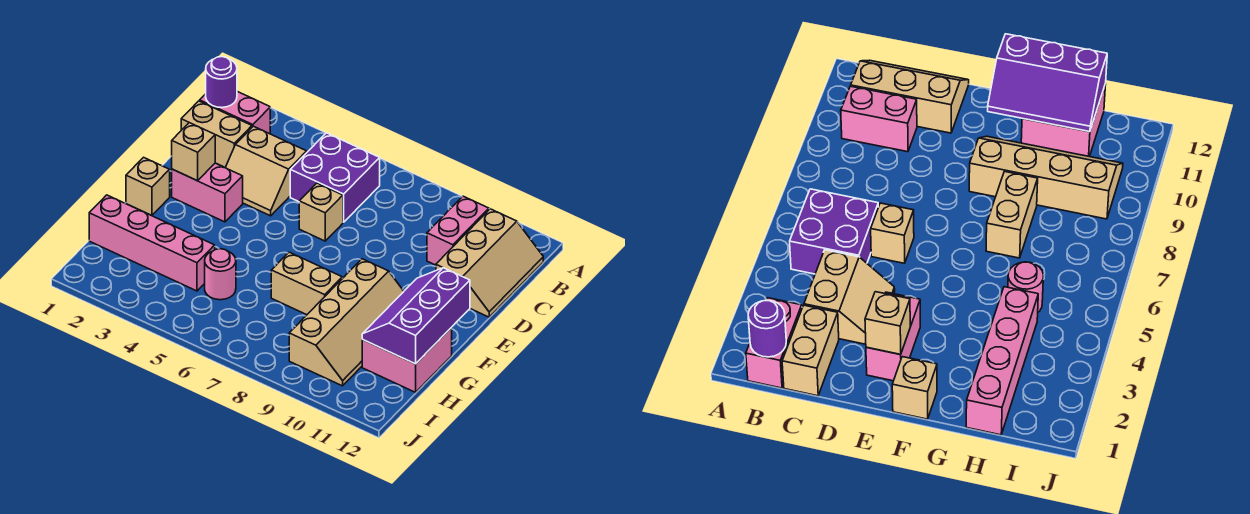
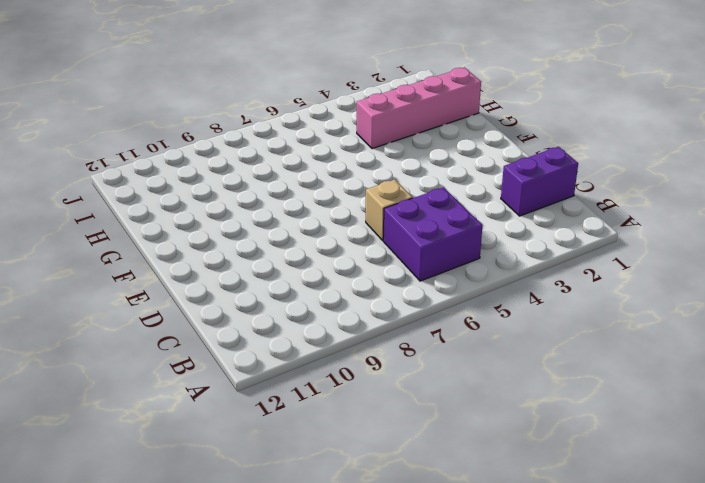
purple brick C1:C2 level 1 -> tan brick C1:C2 level 1
none -> pink brick B1:B2 level 1
none -> pink brick B10:C10 level 1
none -> tan slope B11:D12 level 1 top 11

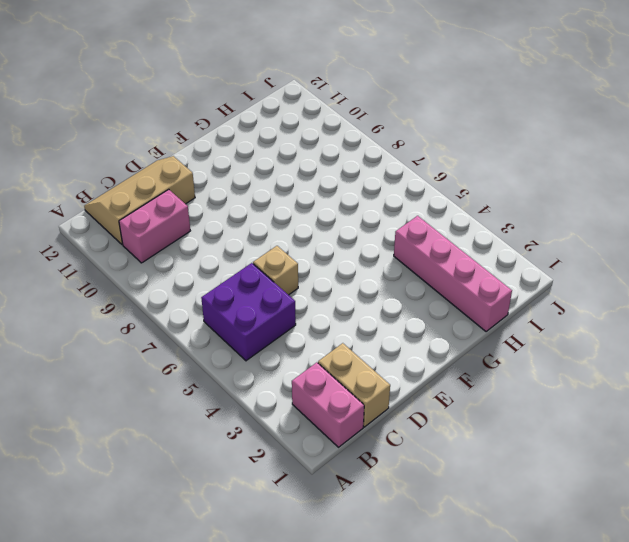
none -> tan slope C3:D4 level 1 top C
none -> pink brick E2:E3 level 1
none -> tan brick F1 level 1

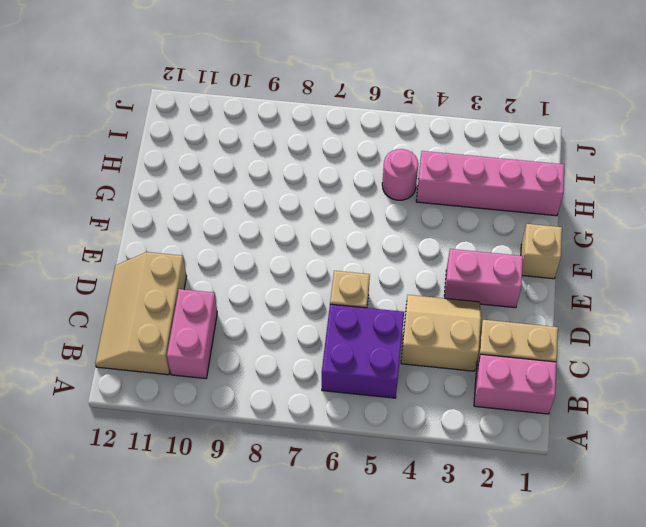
none -> tan slope F9:I10 level 1 top 9
none -> tan brick G7:G8 level 1
none -> pink brick G11:H12 level 1

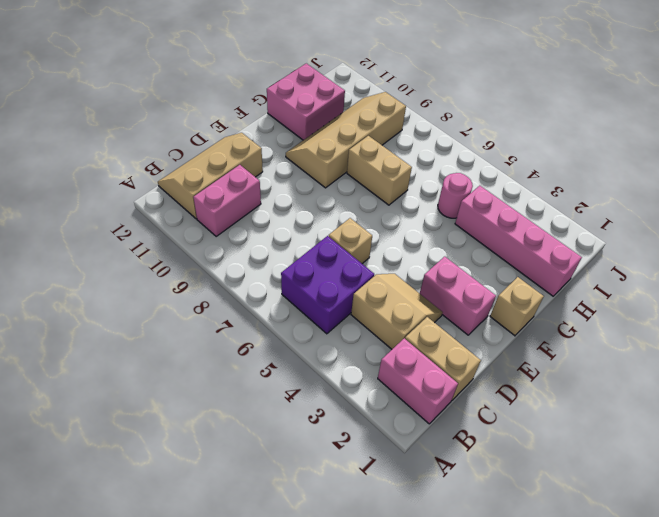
none -> purple round brick B1 level 2
none -> tan brick E2 level 2
none -> purple slope F11:H12 level 2 top 12

